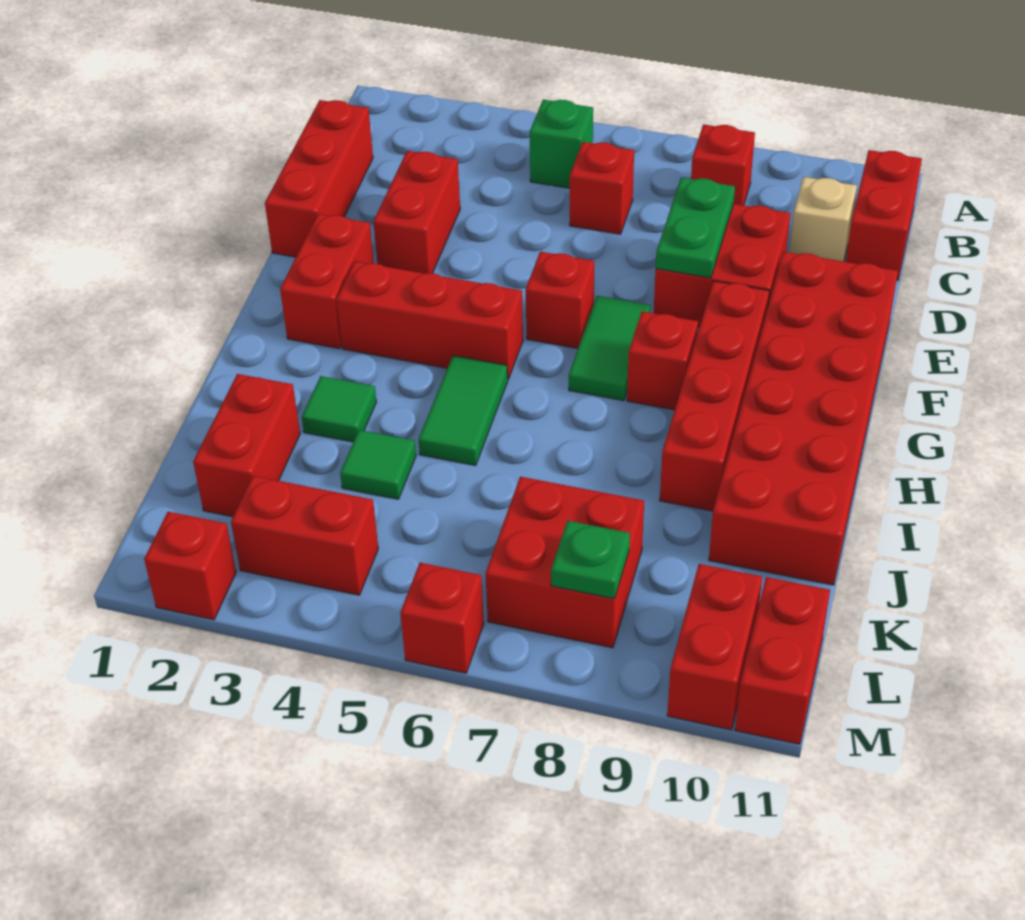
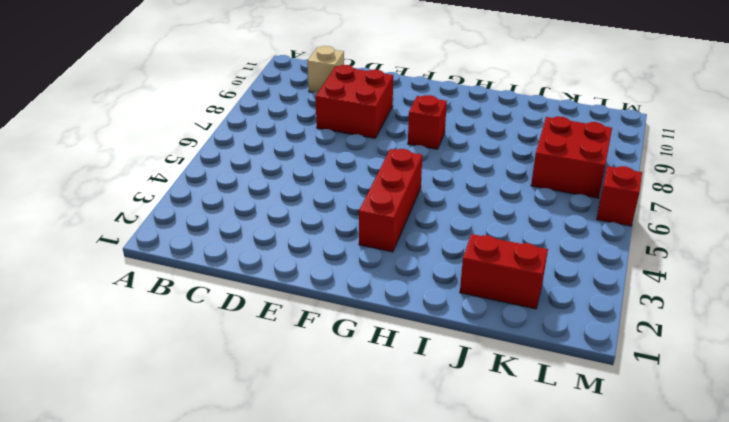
none -> green brick B5 level 1
none -> red brick B8 level 1
none -> red brick B11:C11 level 1

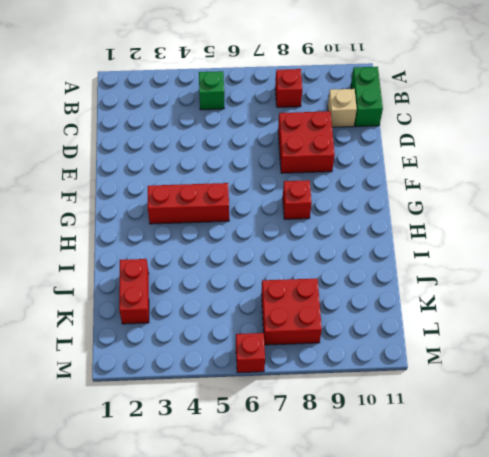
green brick B11:C11 level 1 -> red brick B11:C11 level 1
none -> red brick C1:E1 level 1
none -> red brick C6 level 1
none -> red brick D3:E3 level 1

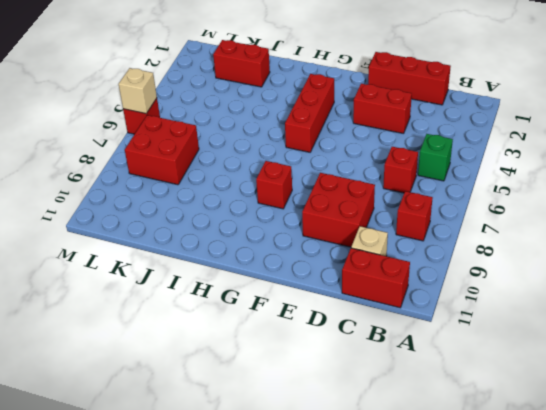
tan brick M6 level 2 -> none
none -> red brick E10:J11 level 1
none -> red brick F2:G2 level 1
none -> red brick F6 level 1

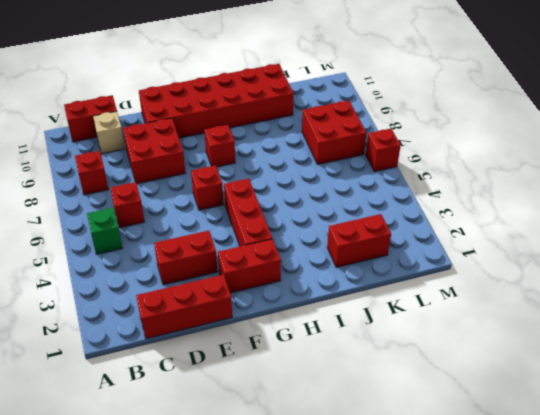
none -> green tile F7:G7 level 1
none -> red brick F9:I9 level 1
none -> green tile H5:I5 level 1

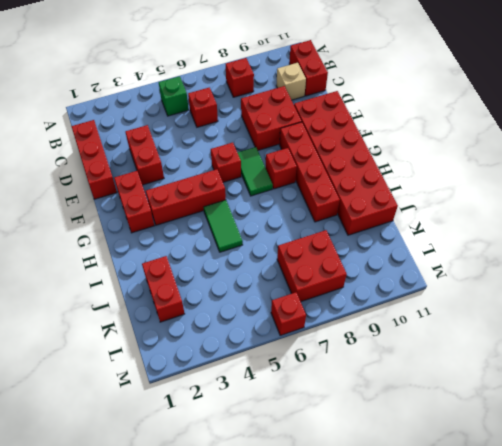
none -> green tile I3 level 1
none -> green tile J4 level 1
none -> red brick L3:L4 level 1

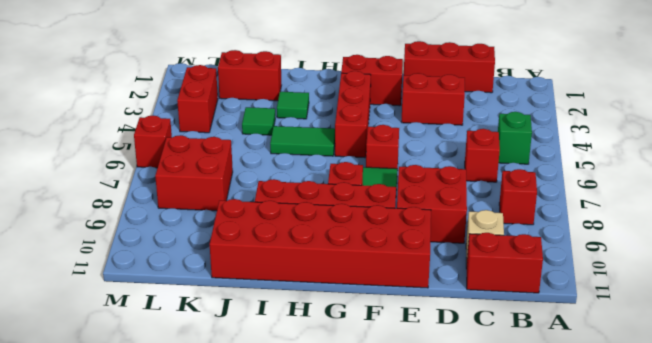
none -> red brick L10:M10 level 1
none -> red brick L11:M11 level 1
none -> red brick M2 level 1

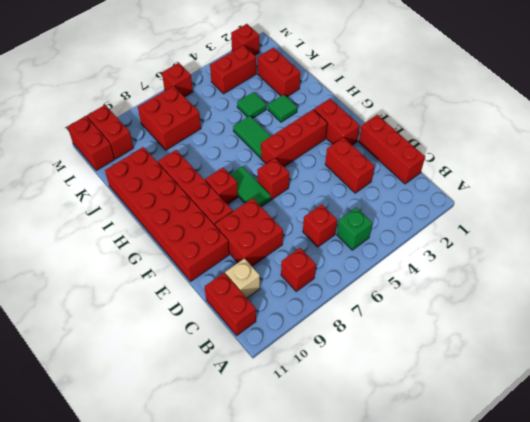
none -> green plate D8:E8 level 2
none -> green plate L8 level 2

